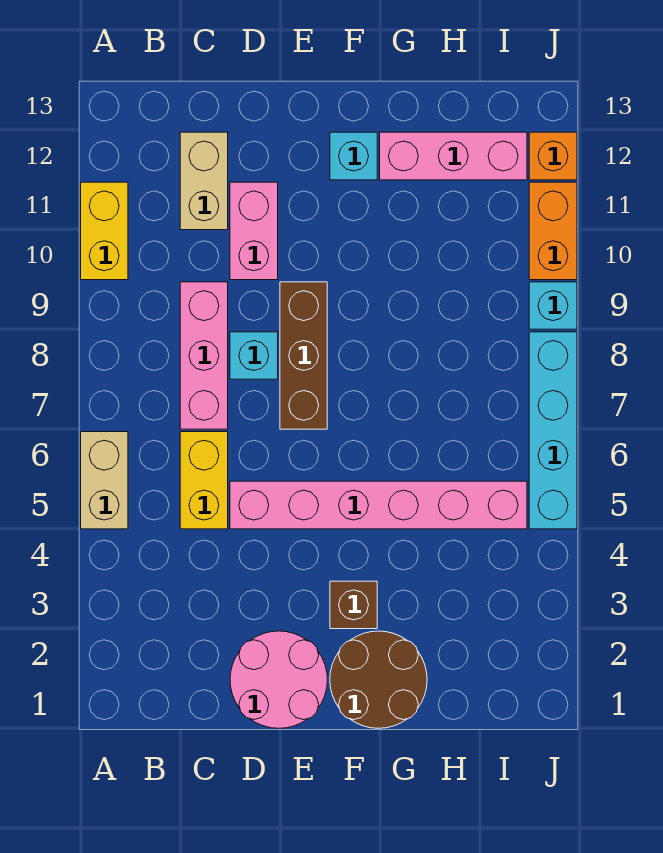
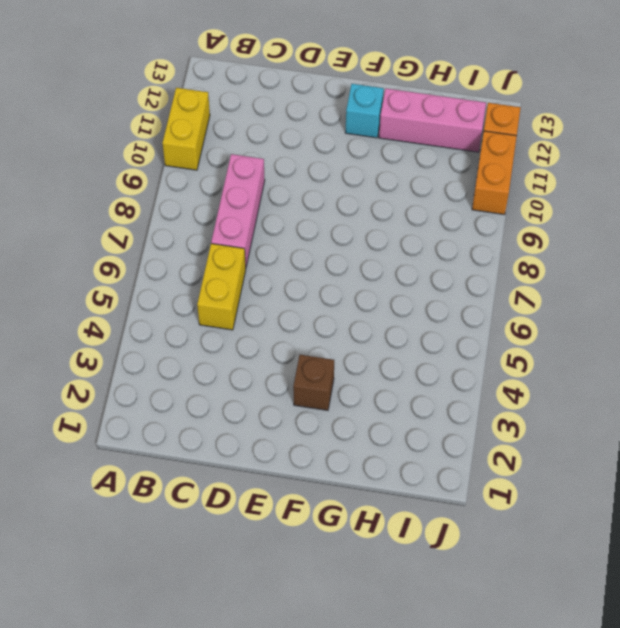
none -> tan brick A5:A6 level 1
none -> tan brick C11:C12 level 1
none -> pink round brick D1:E2 level 1

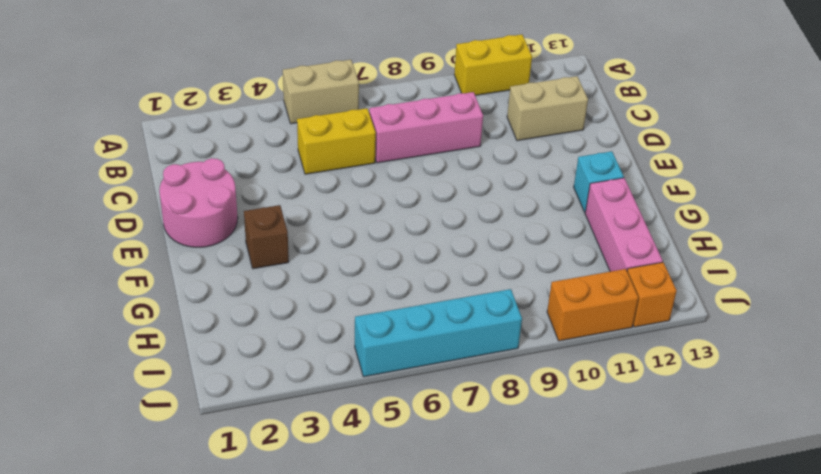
none -> pink brick D5:I5 level 1
none -> cyan brick D8 level 1
none -> pink brick D10:D11 level 1

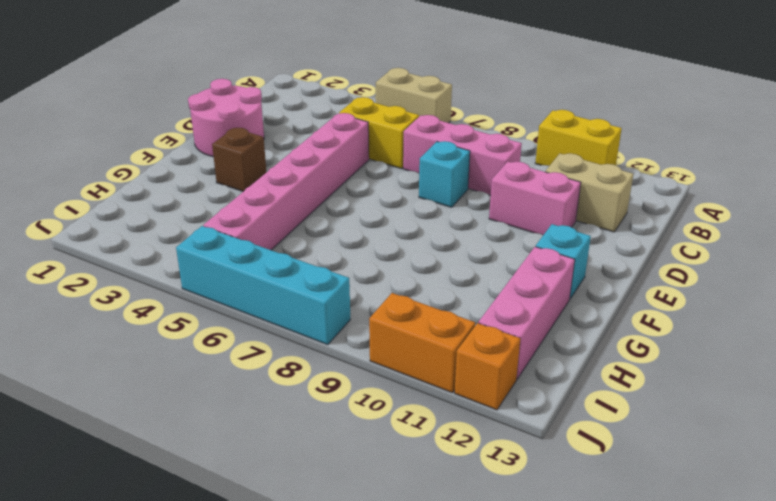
none -> brown brick E7:E9 level 1
none -> brown round brick F1:G2 level 1
none -> cyan brick J9 level 1

